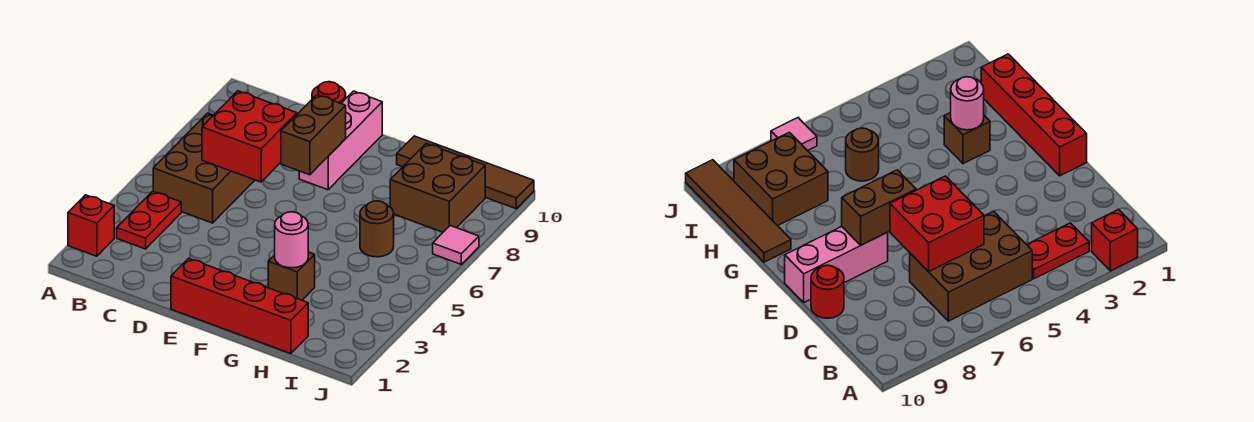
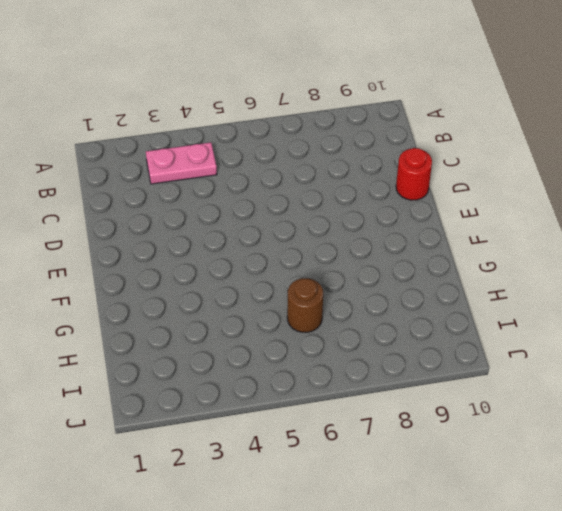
pink plate B3:B4 level 1 -> red plate B3:B4 level 1
none -> red brick A2 level 1
none -> brown brick B5:C7 level 1
none -> red brick E1:H1 level 1

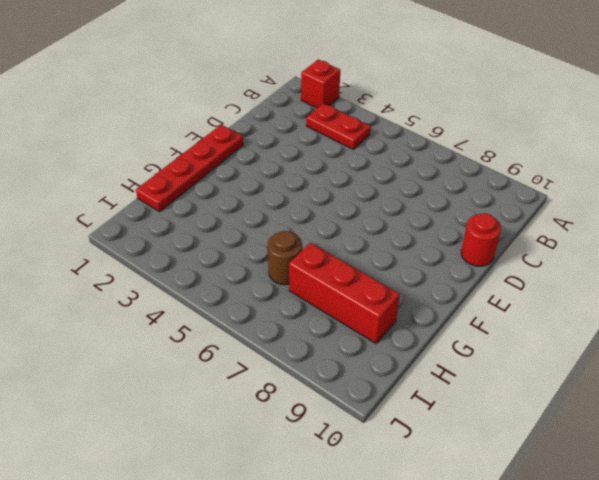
red plate E1:H1 level 1 -> red brick E1:H1 level 1
red brick H7:H9 level 1 -> brown brick H8:I9 level 1
none -> brown brick B5:C7 level 1
none -> pink brick E8:E10 level 1
none -> brown brick G3 level 1

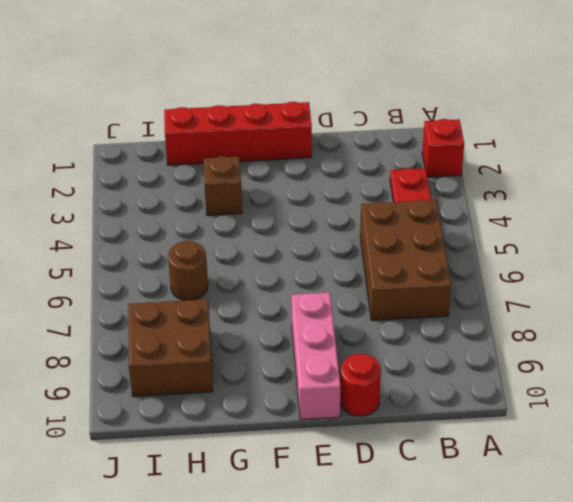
none -> brown tile G10:J10 level 1
none -> pink tile J7 level 1
none -> red brick C6:D7 level 2

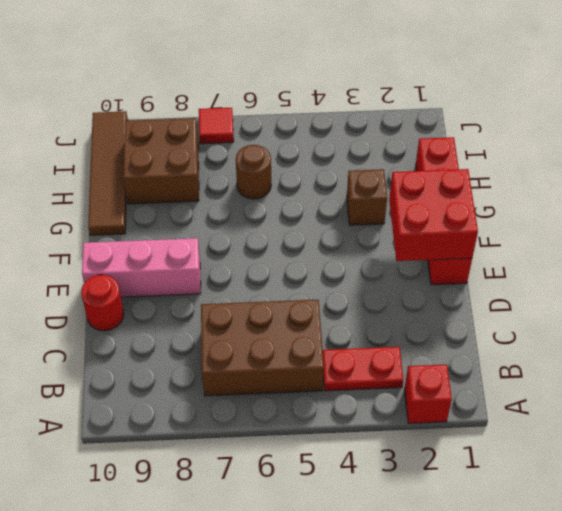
red brick E1:F2 level 2 -> red brick C6:D7 level 2
red tile J7 level 1 -> pink tile J7 level 1
none -> brown brick E7:E8 level 2
none -> pink round brick G3 level 2

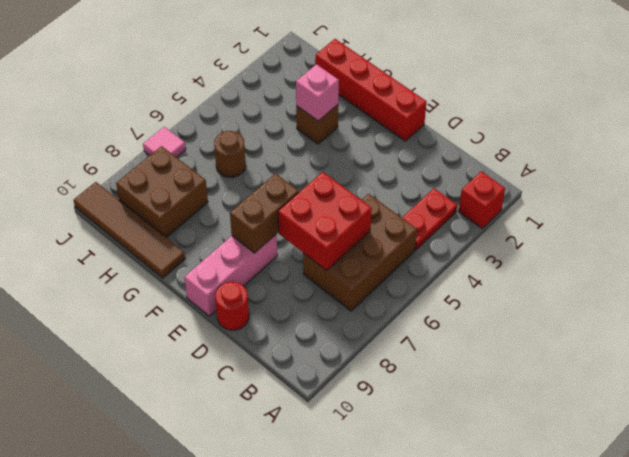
pink brick G3 level 2 -> pink round brick G3 level 2

